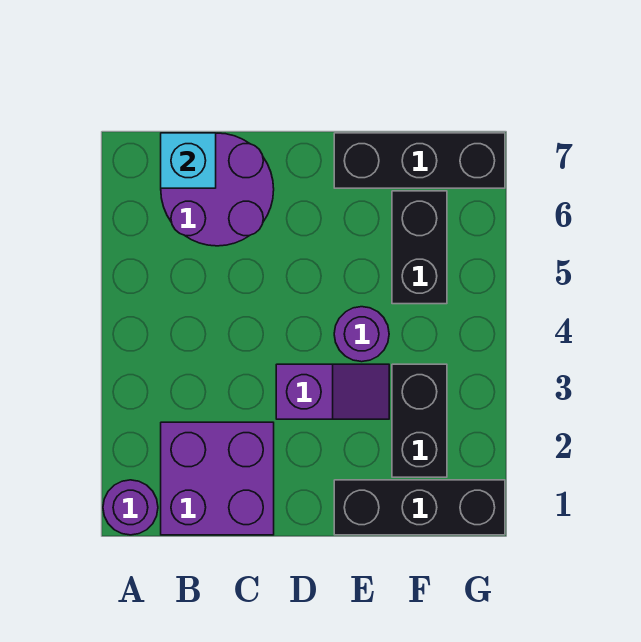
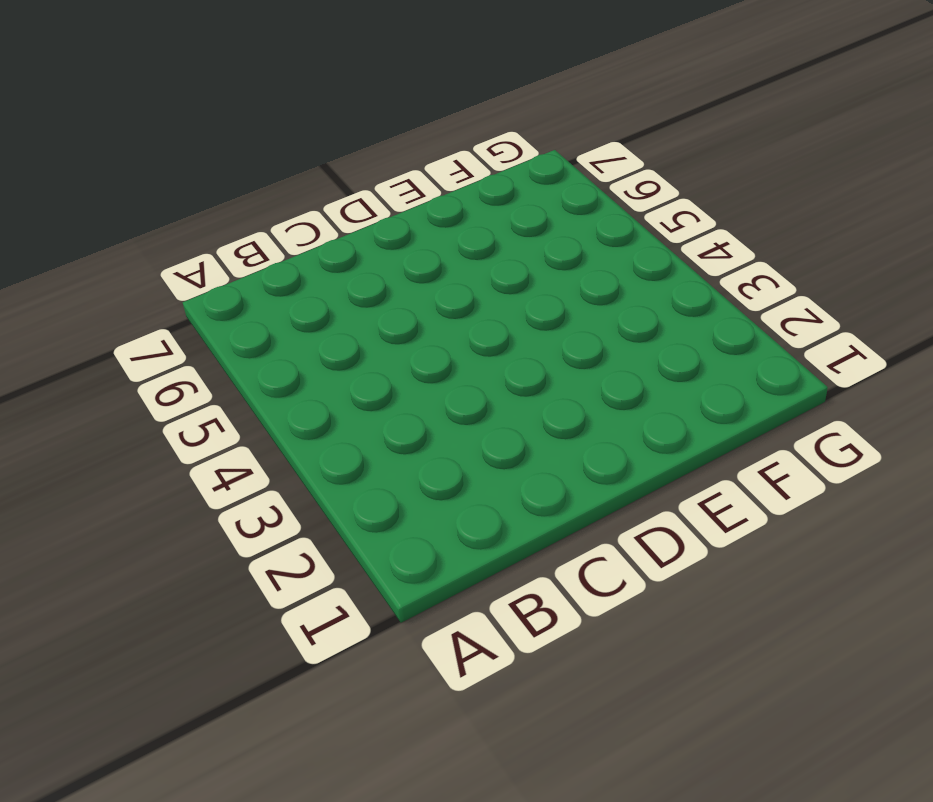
none -> purple round brick A1 level 1
none -> purple brick B1:C2 level 1

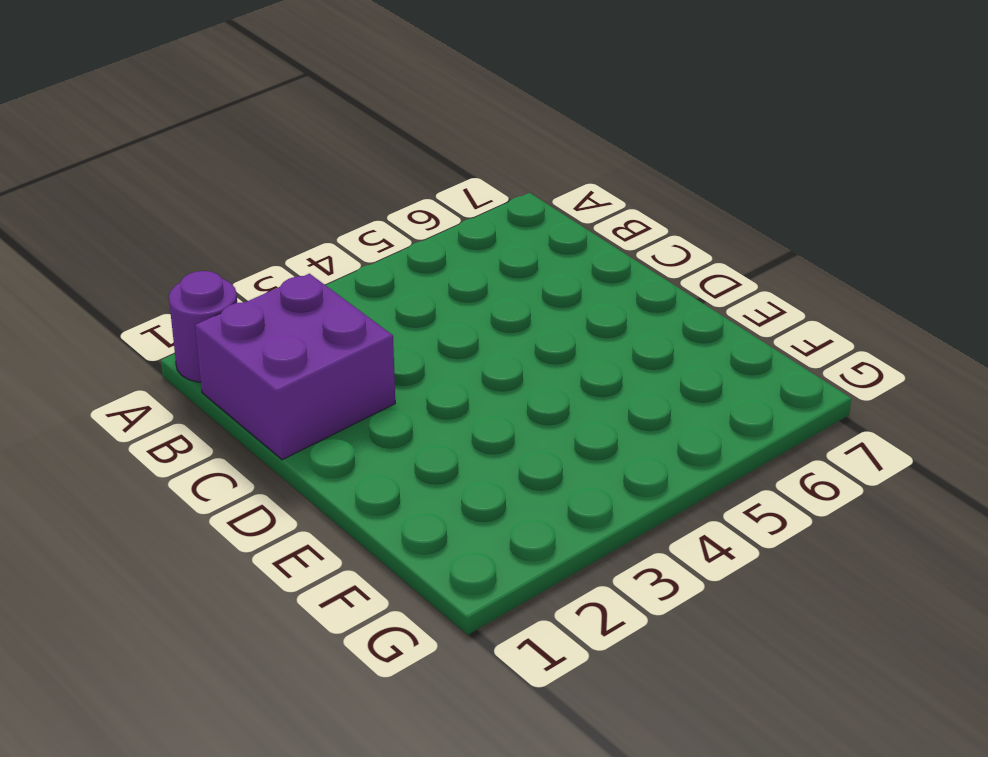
none -> purple round brick B6:C7 level 1
none -> purple slope D3:E3 level 1 top D

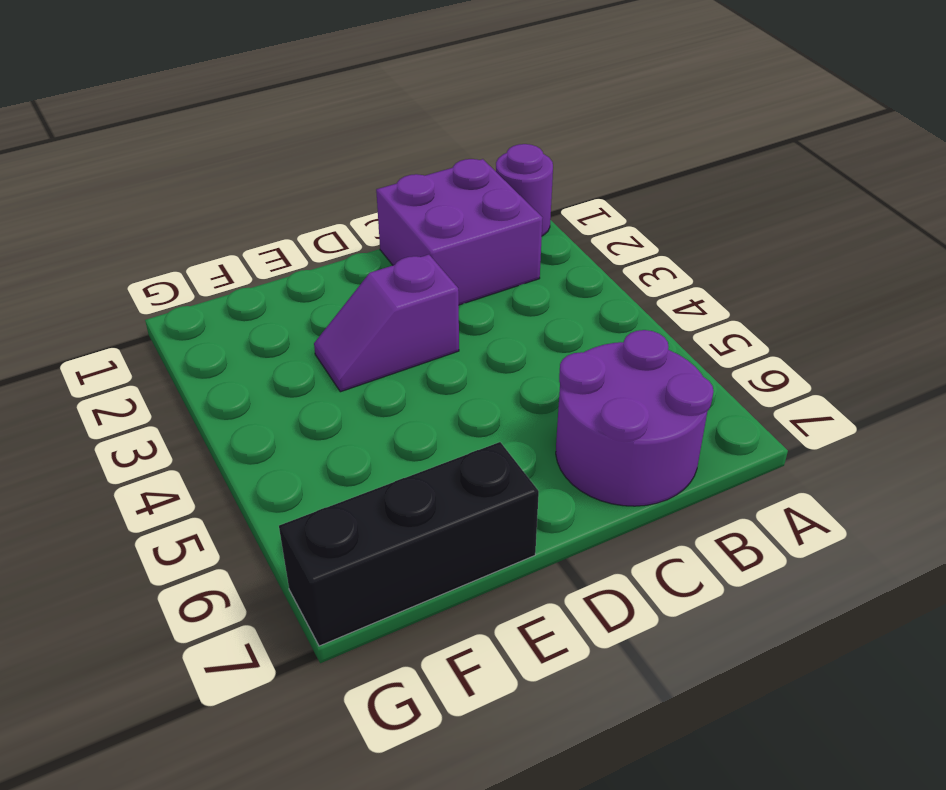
none -> black brick E1:G1 level 1
none -> purple round brick E4 level 1

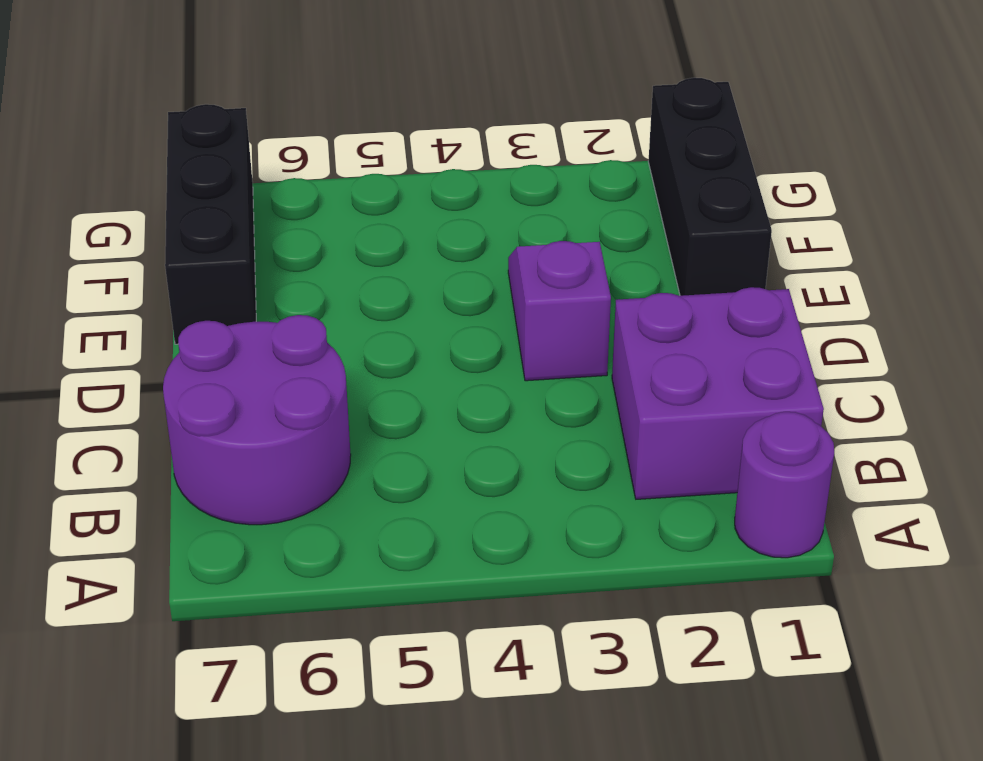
none -> purple round brick E4 level 1
none -> black brick F2:F3 level 1

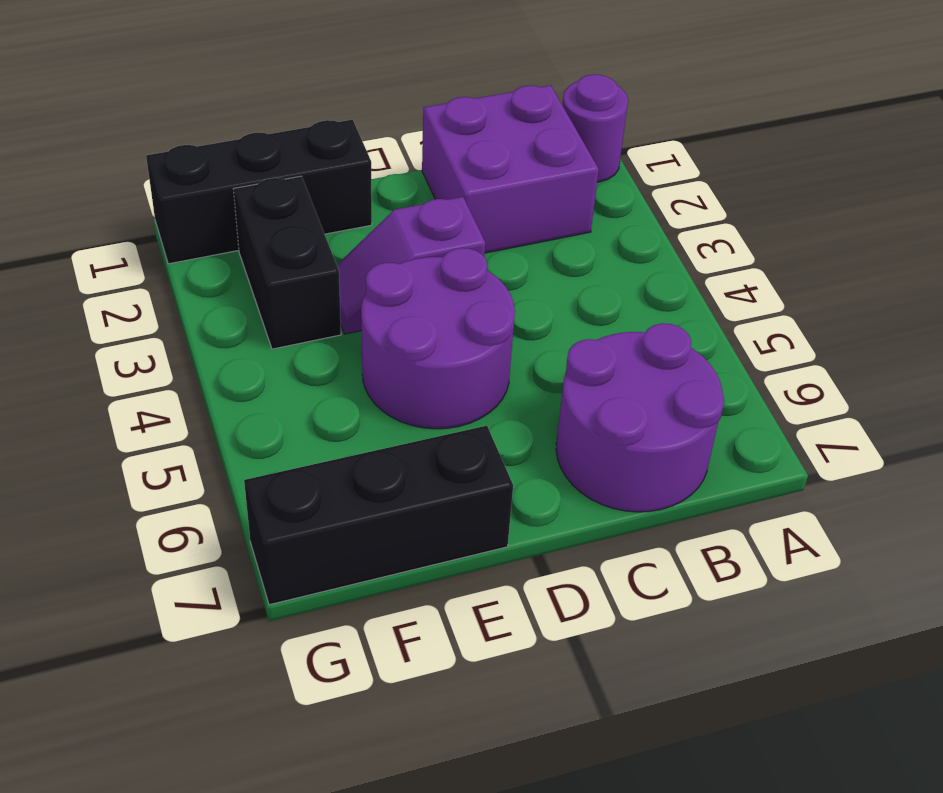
purple round brick D4:E5 level 1 -> purple round brick E4 level 1
none -> black brick F5:F6 level 1
none -> cyan brick B7 level 2

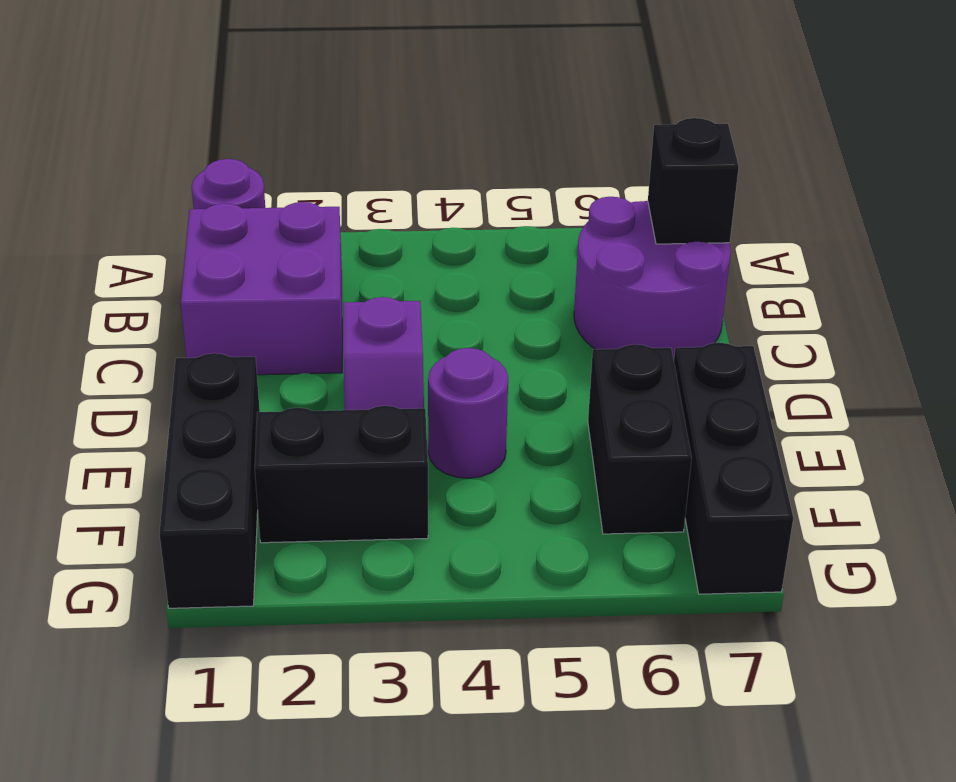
black brick B7 level 2 -> cyan brick B7 level 2
black brick E6:F6 level 1 -> black brick F5:F6 level 1

